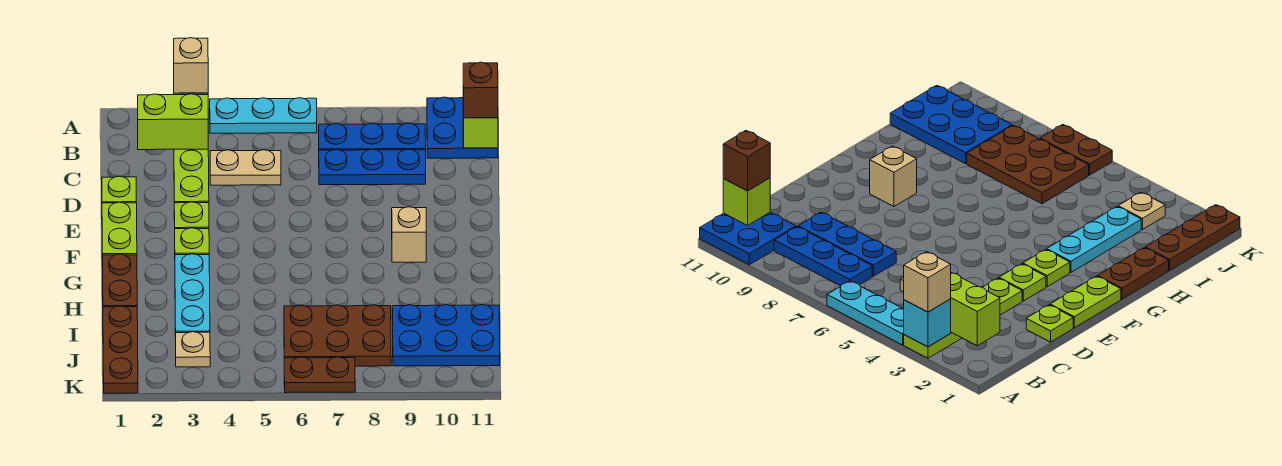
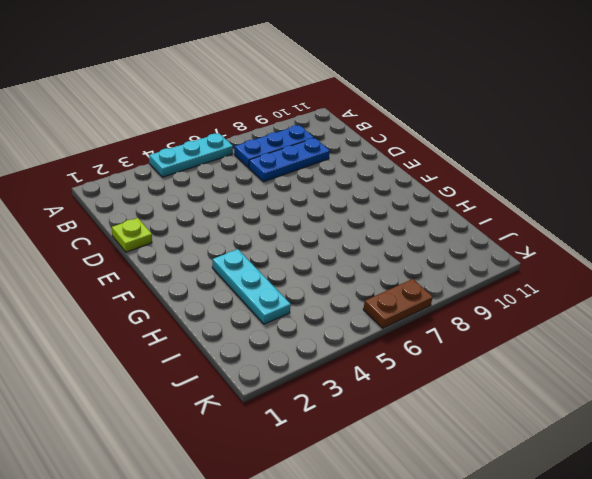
none -> lime plate A3:D3 level 1
none -> blue plate A10:B11 level 1
none -> tan plate C4:C5 level 1

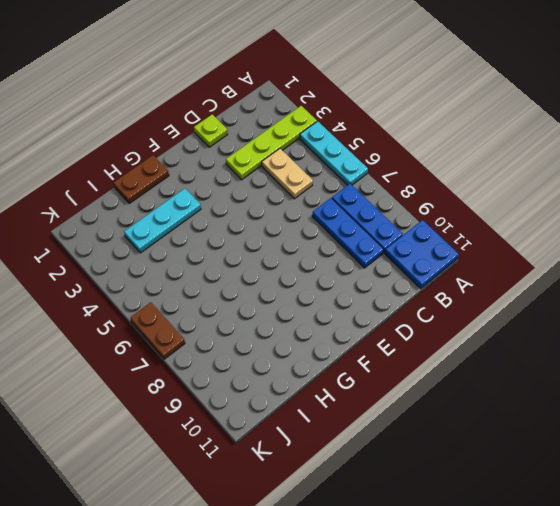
none -> lime plate E1:F1 level 1
none -> lime plate E3 level 1
none -> lime plate F3 level 1

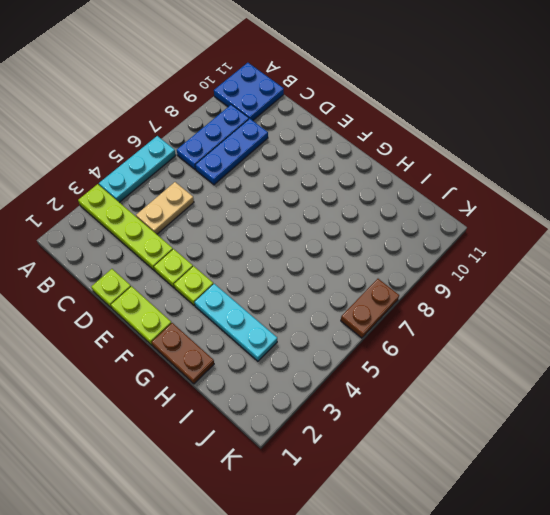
none -> tan brick F9 level 1
none -> brown plate I1:K1 level 1
none -> brown plate I6:J8 level 1

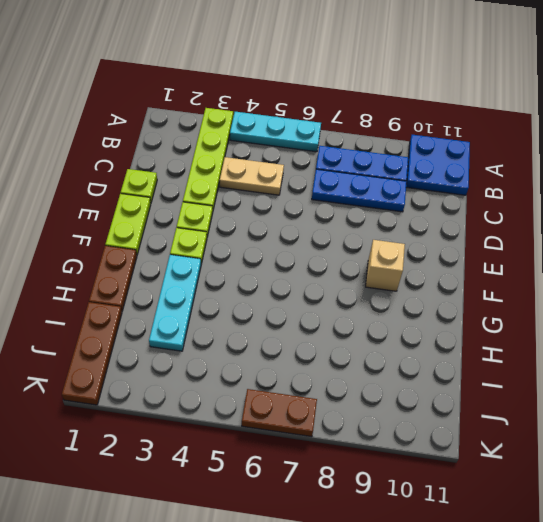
none -> brown plate I6:J8 level 1
none -> blue plate I9:J11 level 1
none -> tan plate J3 level 1

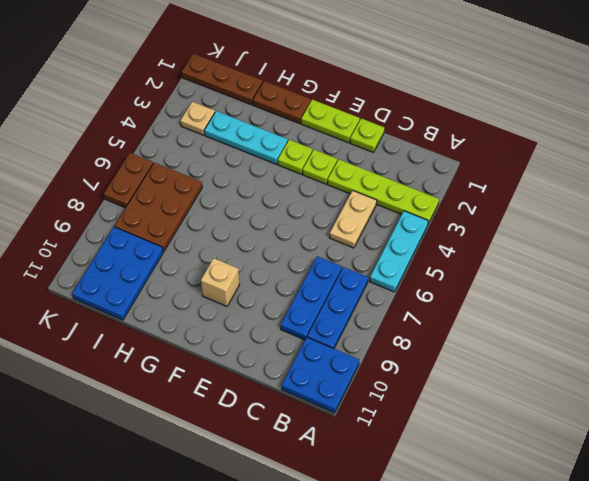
none -> cyan brick A3 level 2
none -> lime brick B2:B3 level 2
none -> lime brick B11 level 2

